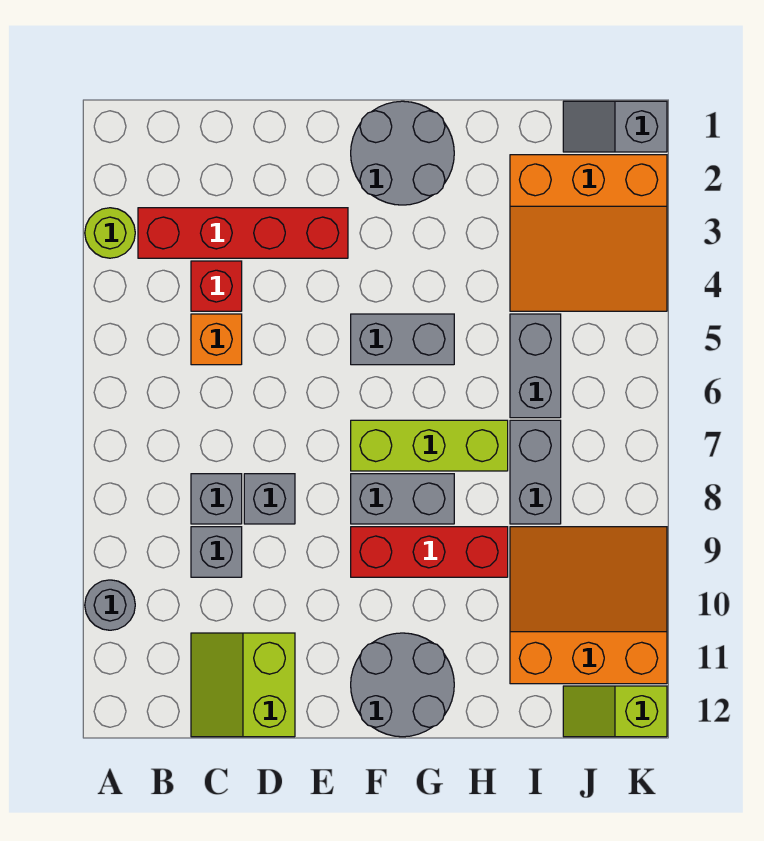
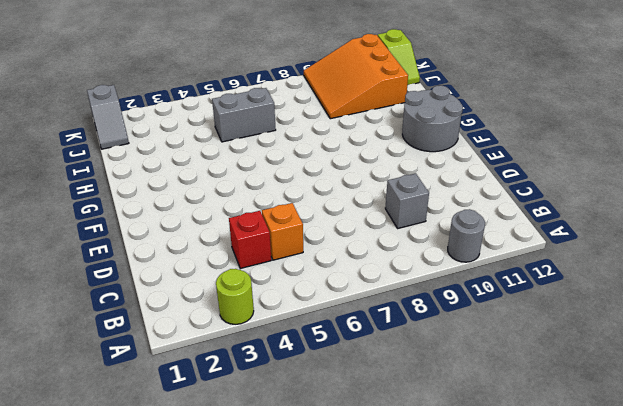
none -> red brick B3:E3 level 1
none -> grey brick C8 level 1
none -> lime slope C11:D12 level 1 top D

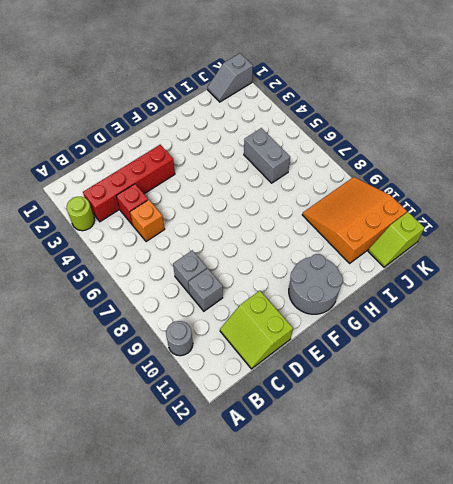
none -> grey brick D8 level 1
none -> grey round brick F1:G2 level 1
none -> grey brick F5:G5 level 1

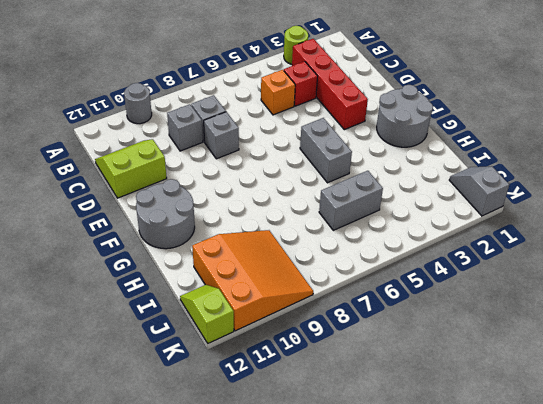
none -> lime brick F7:H7 level 1
none -> grey brick F8:G8 level 1
none -> red brick F9:H9 level 1

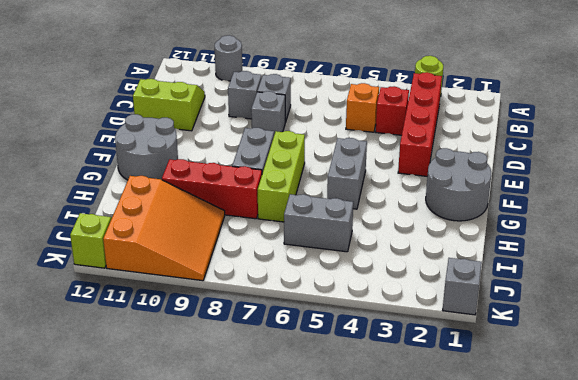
red brick H8:H10 level 1 -> red brick F9:H9 level 1
none -> orange slope I2:K4 level 1 top 2
none -> grey brick I7:I8 level 1

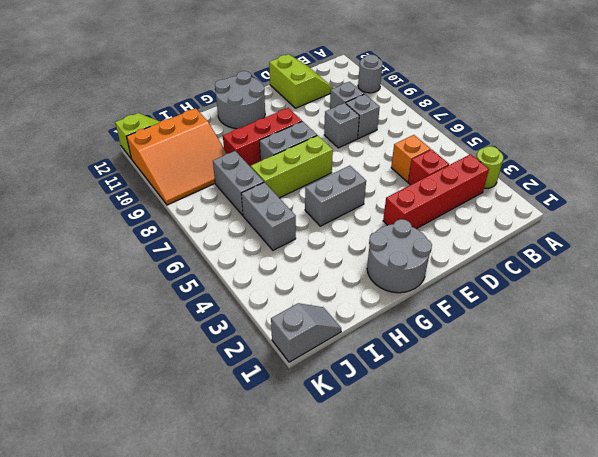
none -> orange slope I2:K4 level 1 top 2

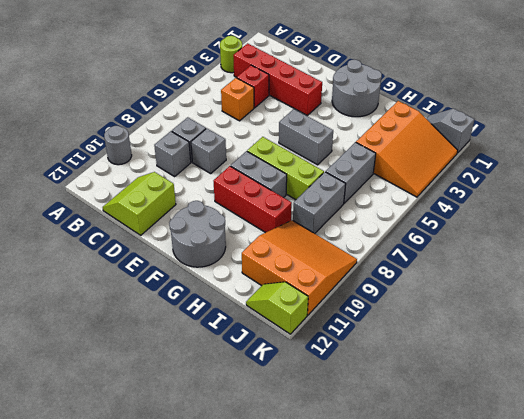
orange slope I2:K4 level 1 top I -> orange slope I2:K4 level 1 top 2

